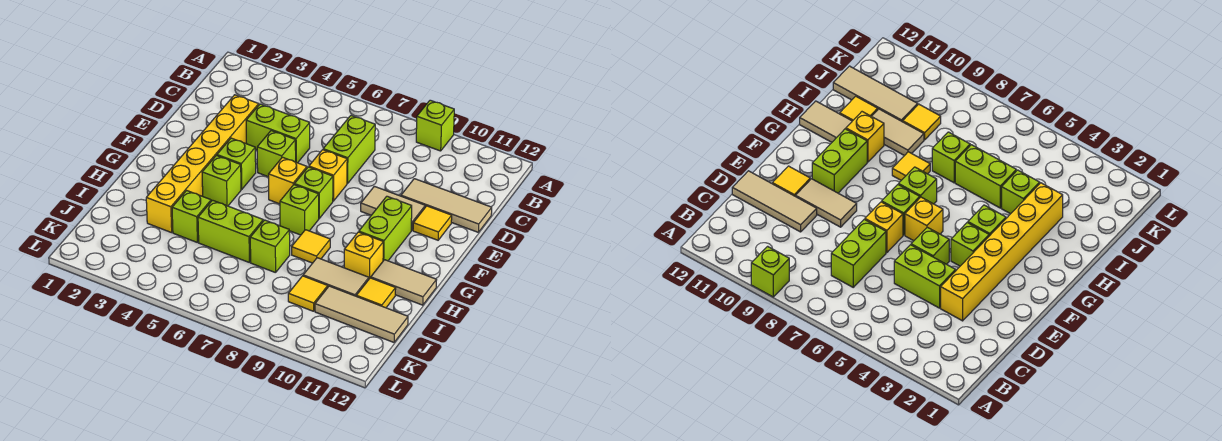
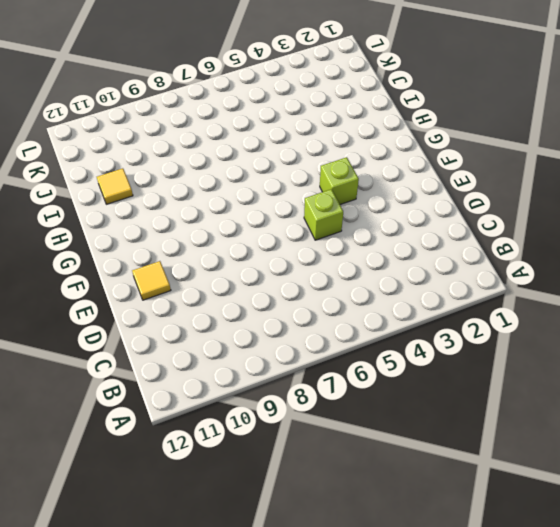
none -> lime brick A9 level 1
none -> lime brick C7:D7 level 1
none -> yellow brick D3:I3 level 1

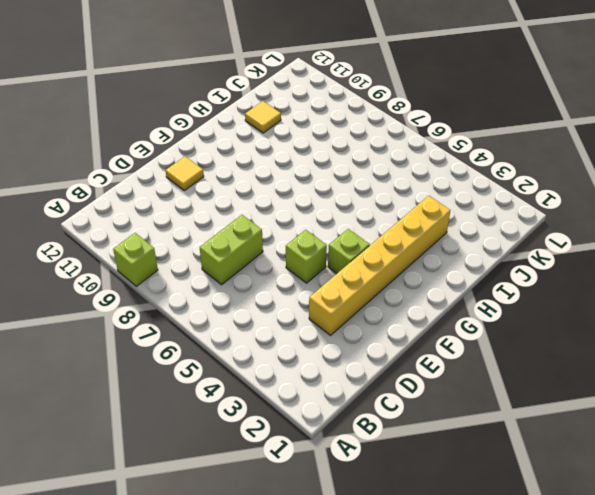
none -> lime brick D4:D5 level 1
none -> tan tile D10:D12 level 1
none -> yellow brick E7 level 1

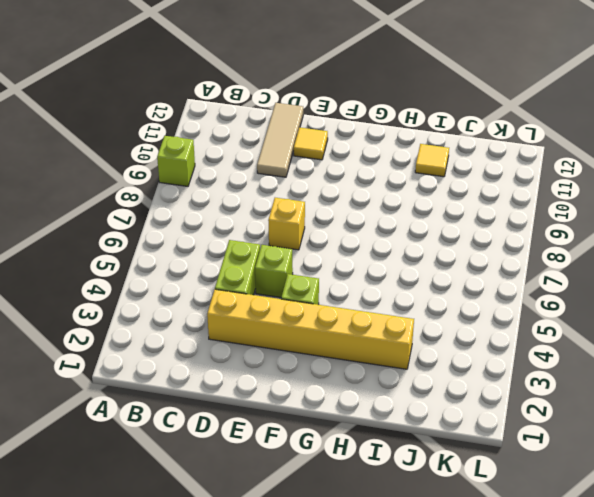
none -> lime brick C7:D7 level 1
none -> tan tile E9:E10 level 1
none -> yellow brick F6 level 1

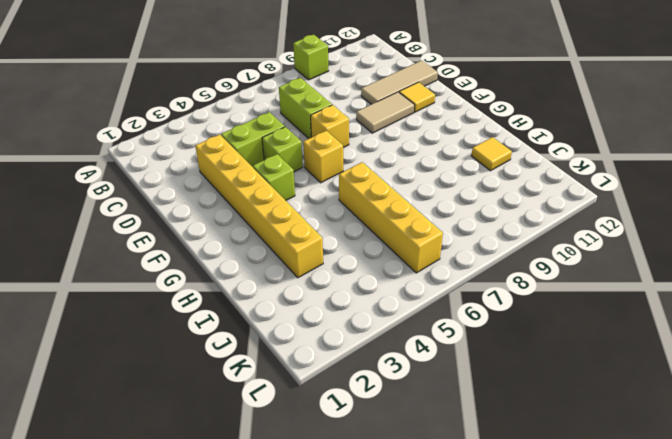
yellow brick H6:K6 level 1 -> lime brick I5:I6 level 1
none -> lime brick F7 level 1
none -> lime brick F10:G10 level 1
none -> lime brick G4 level 1

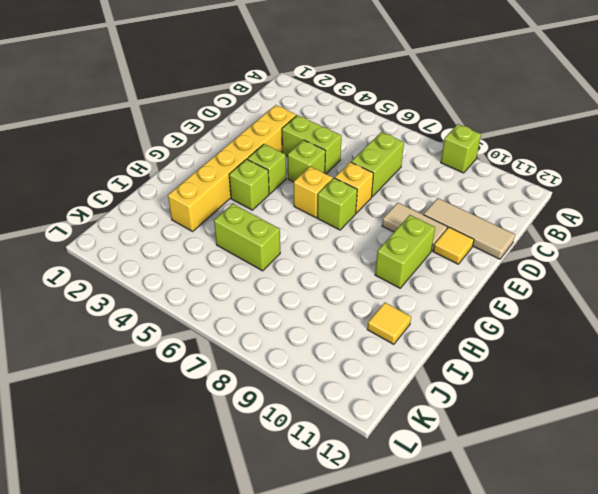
none -> lime brick G7 level 1
none -> yellow tile H8 level 1
none -> yellow brick H10 level 1

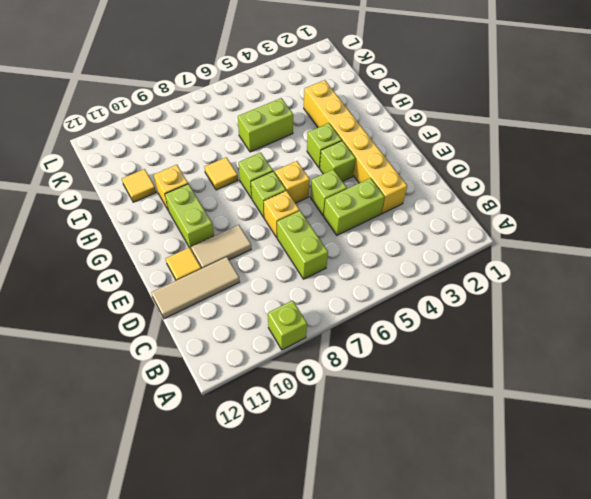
none -> tan tile H11:H12 level 1
none -> lime brick I4 level 1
none -> lime brick I7 level 1

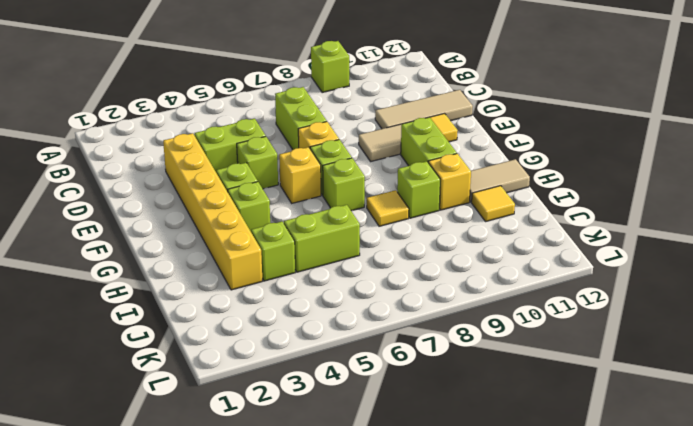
lime brick H9 level 1 -> lime brick I7 level 1
none -> tan tile I9:I10 level 1
none -> yellow tile J9 level 1
none -> tan tile J10:J12 level 1

